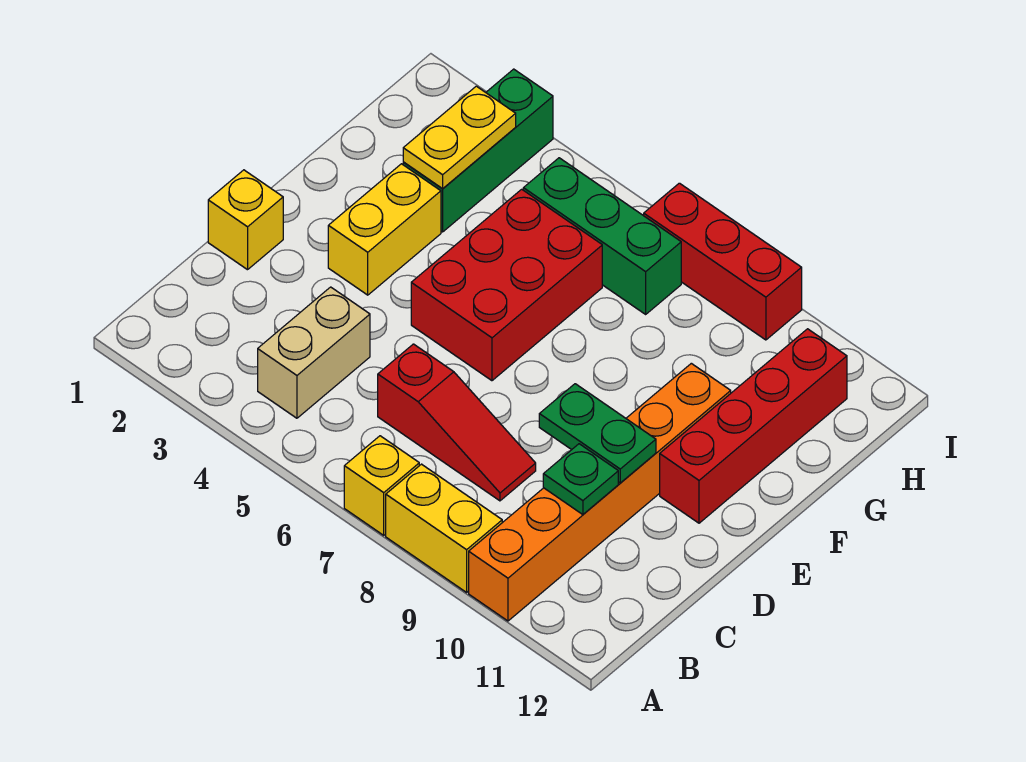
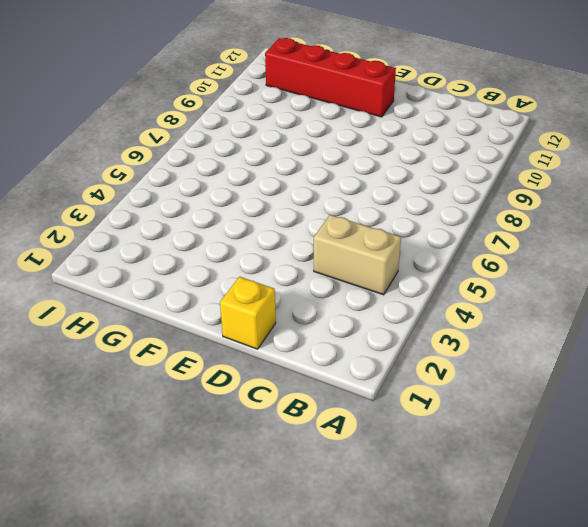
none -> yellow brick A7 level 1
none -> yellow brick A8:A9 level 1
none -> orange brick A10:F10 level 1

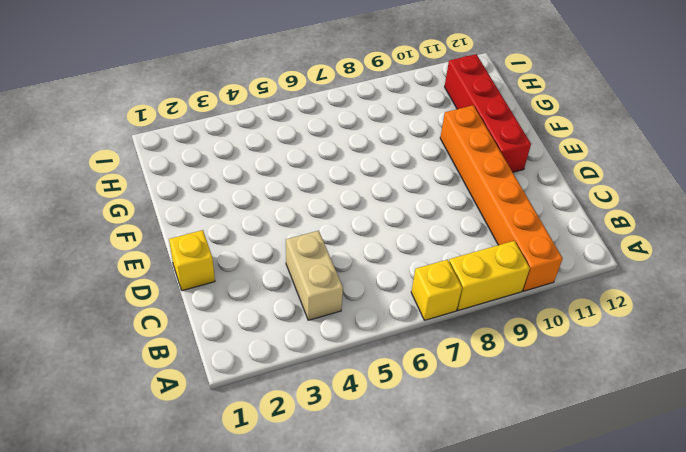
none -> red slope C6:C8 level 1 top 6
none -> yellow brick E3:F3 level 1
none -> red brick E5:G6 level 1

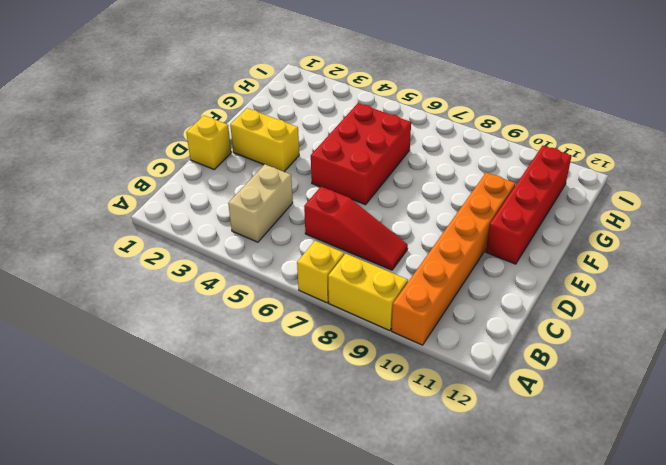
yellow brick E2:E3 level 1 -> yellow brick E3:F3 level 1
none -> green brick G3:I3 level 1
none -> green brick H5:H7 level 1
none -> red brick I7:I9 level 1

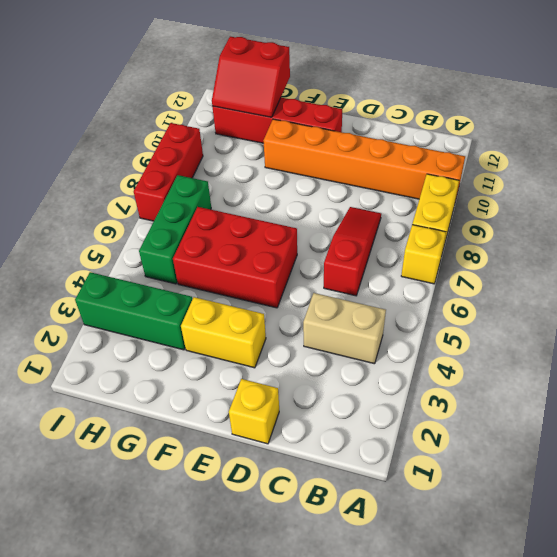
red slope G11:H12 level 2 top 12 -> none
none -> green plate C10 level 2
none -> green plate D9:D10 level 2
none -> yellow plate G3:H3 level 2

